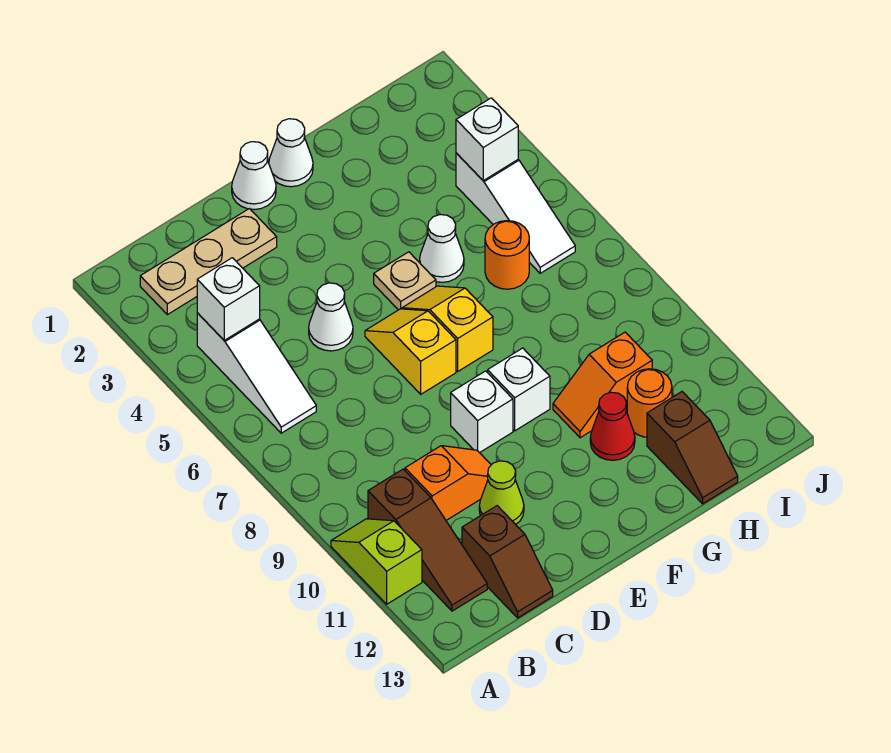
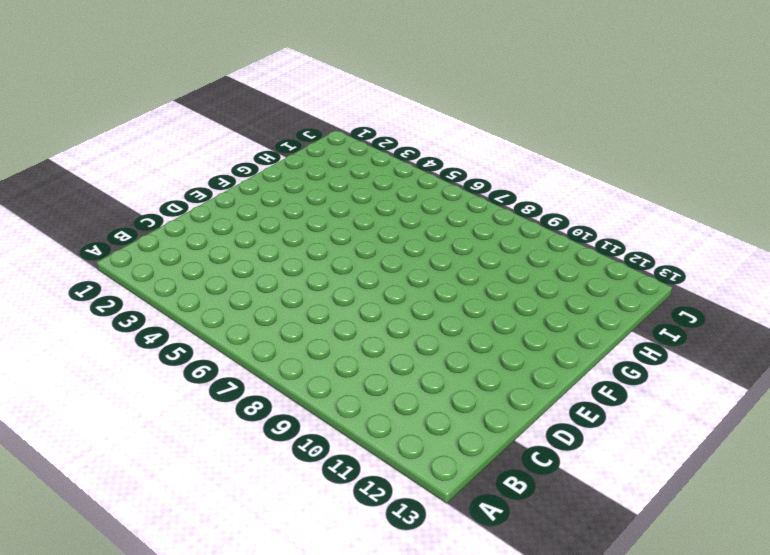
none -> lime slope A10:A11 level 1 top 11
none -> tan plate B2:D2 level 1
none -> white slope B4:B6 level 1 top 4

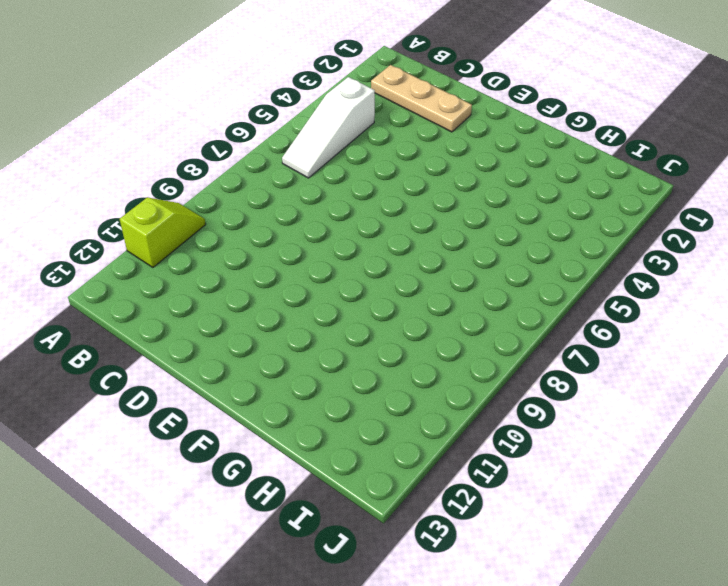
none -> brown slope B10:B12 level 1 top 10
none -> orange slope C10:D10 level 1 top C
none -> brown slope C12:C13 level 1 top 12

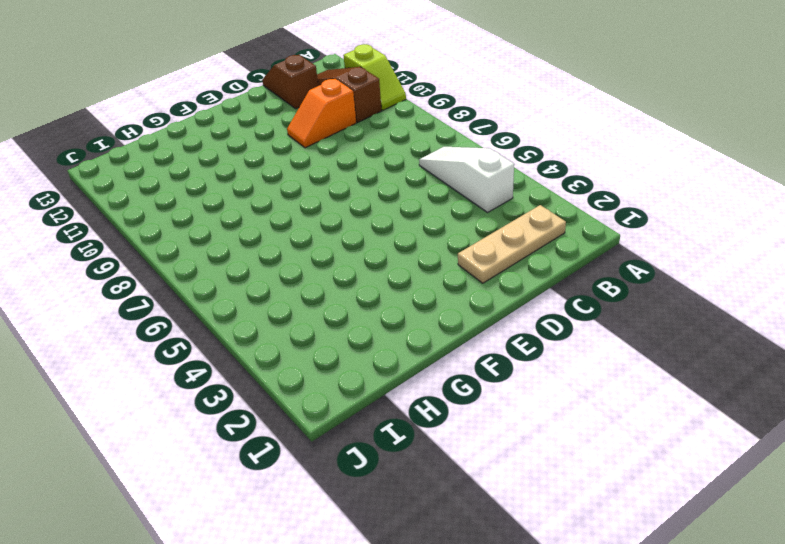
none -> white cone D5 level 1
none -> lime cone D11 level 1
none -> white cone E1 level 1

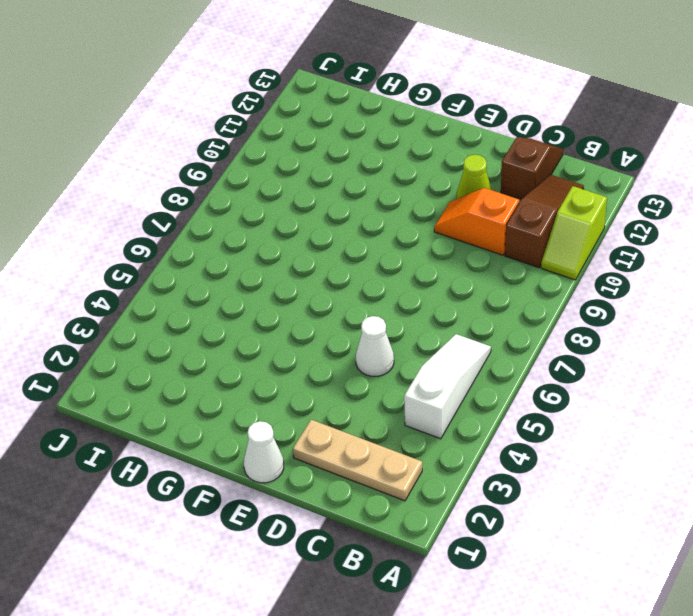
none -> yellow slope E6:E7 level 1 top 7
none -> white brick E9 level 1
none -> white cone F1 level 1

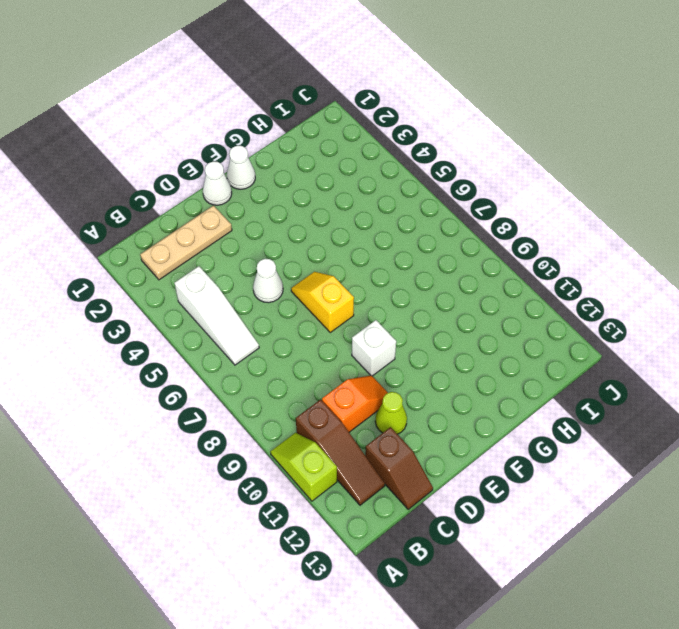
none -> tan plate F5 level 1
none -> yellow slope F6:F7 level 1 top 7
none -> white brick F9 level 1

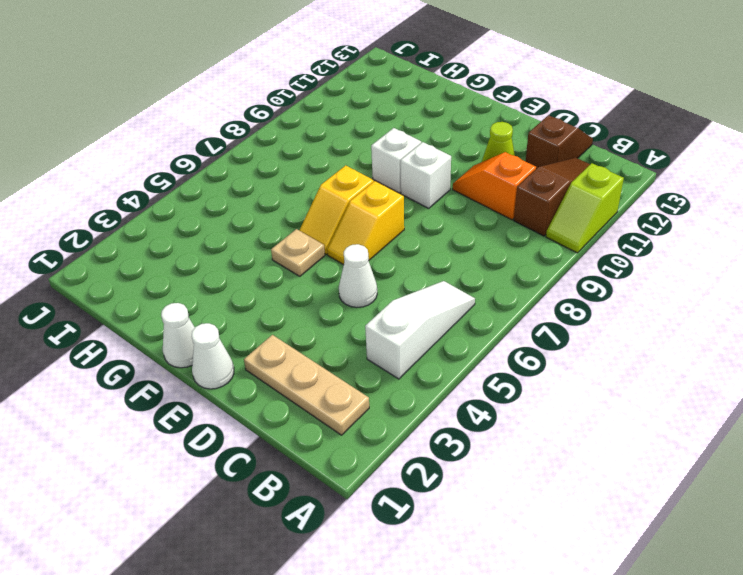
none -> white cone G5 level 1
none -> orange slope G10:H10 level 1 top H
none -> red cone G11 level 1

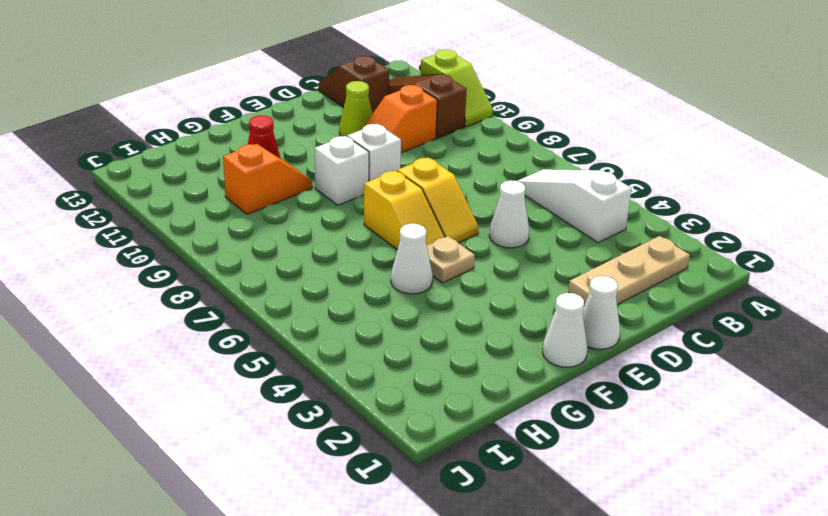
none -> orange round brick H6 level 1
none -> orange round brick H11 level 1
none -> brown slope H12:H13 level 1 top 12

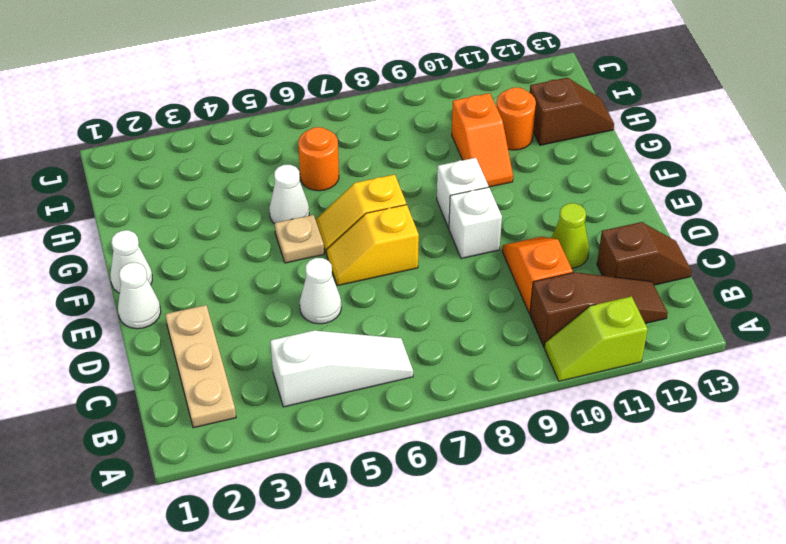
none -> red cone G11 level 1
none -> white slope I4:I6 level 1 top 4
none -> white brick B4 level 2

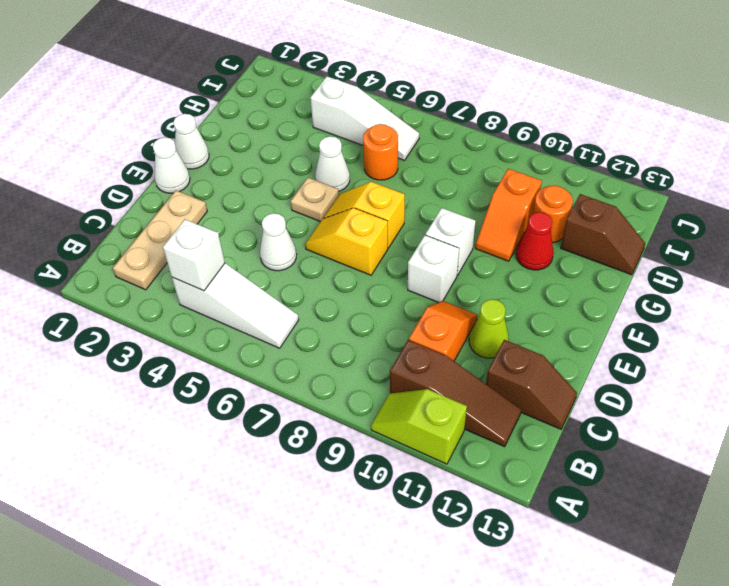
none -> white brick I4 level 2

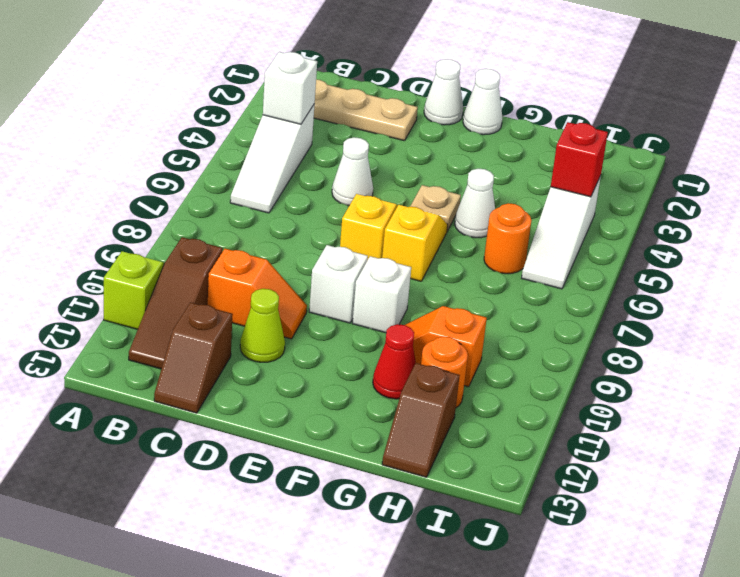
red brick I4 level 2 -> white brick I4 level 2

